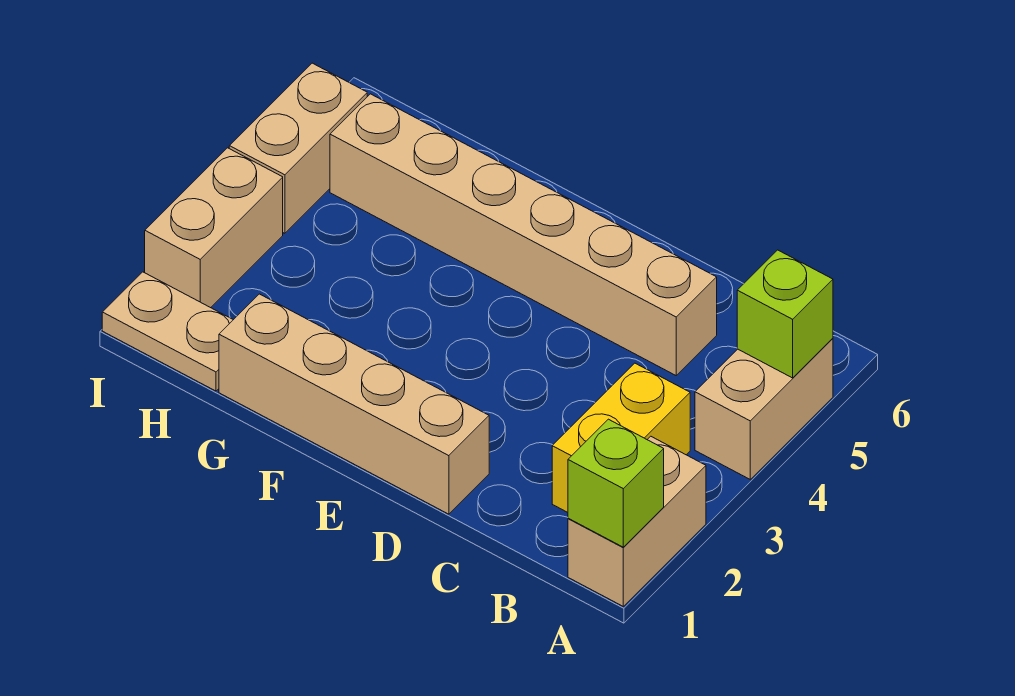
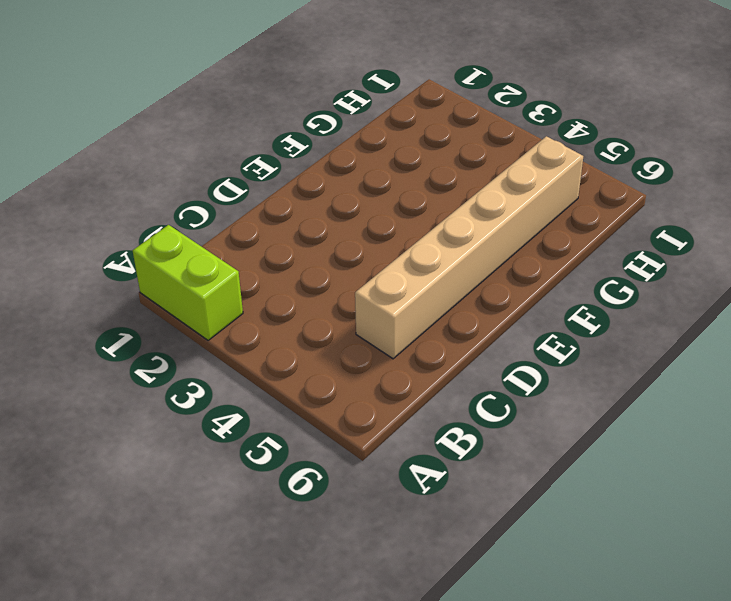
lime brick A1:A2 level 1 -> tan brick A1:A2 level 1
none -> tan brick A4:A5 level 1
none -> yellow brick B2:B3 level 1

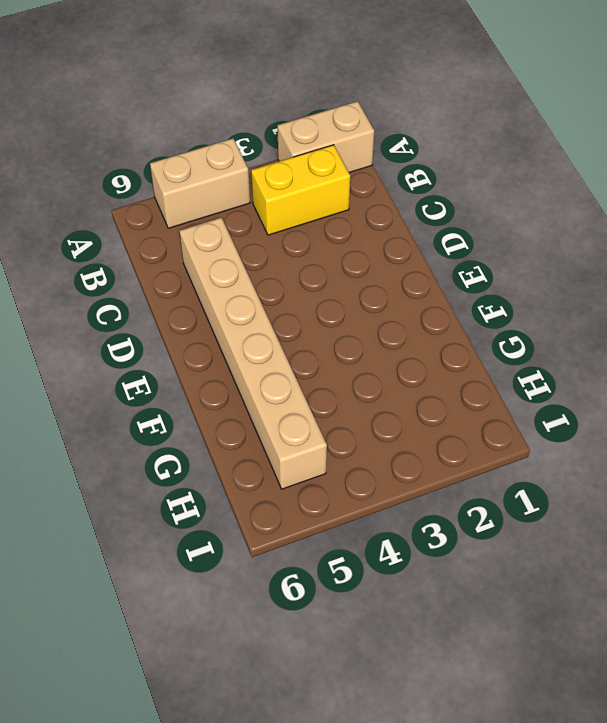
none -> tan brick D1:G1 level 1
none -> tan plate H1:I1 level 1

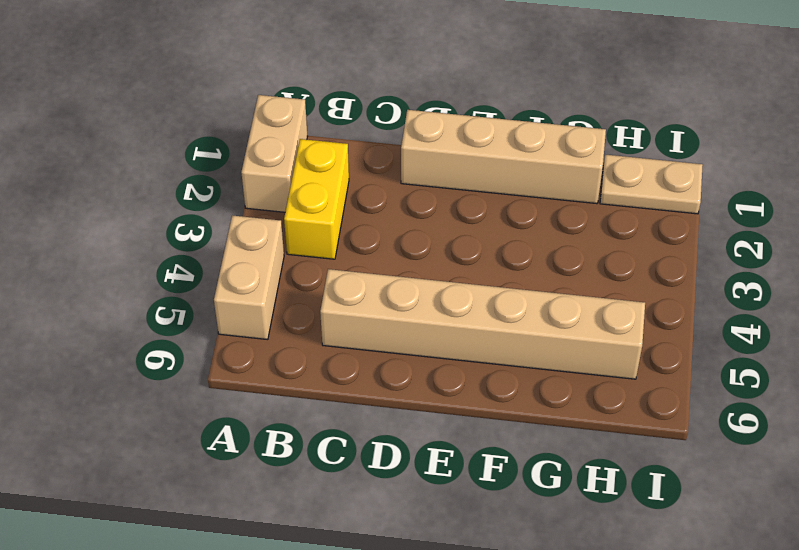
none -> tan brick I2:I3 level 1
none -> tan brick I4:I5 level 1

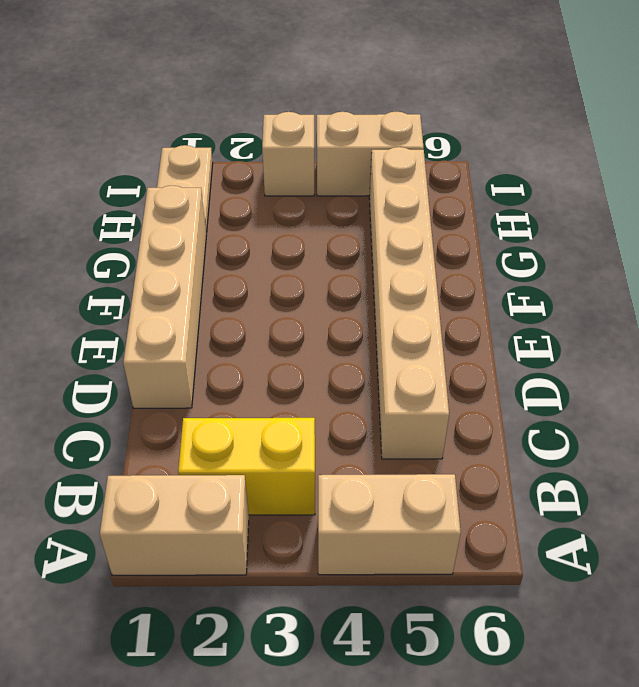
tan brick I3 level 1 -> tan brick I2:I3 level 1
none -> lime brick A1 level 2
none -> lime brick A5 level 2

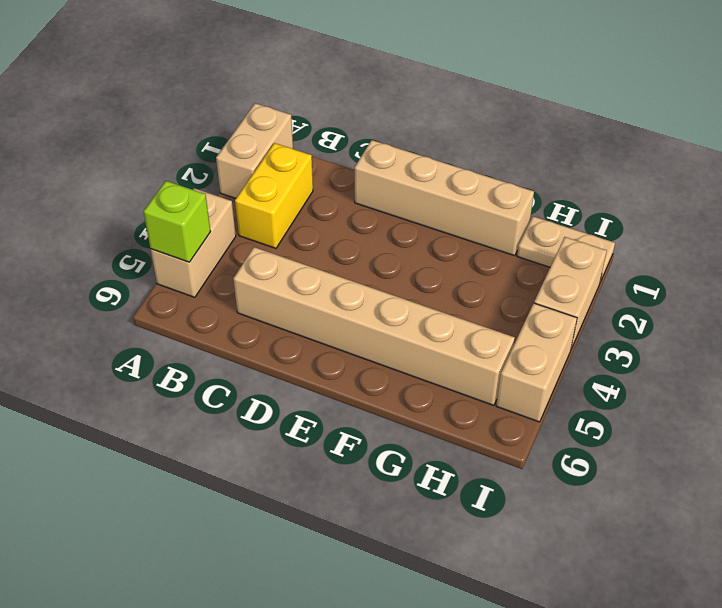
none -> lime brick A1 level 2

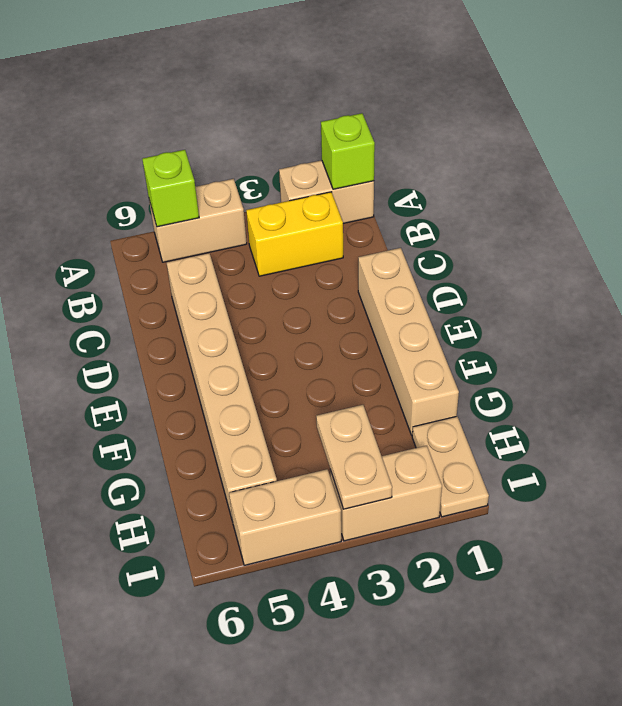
tan plate H3:I3 level 2 -> none

